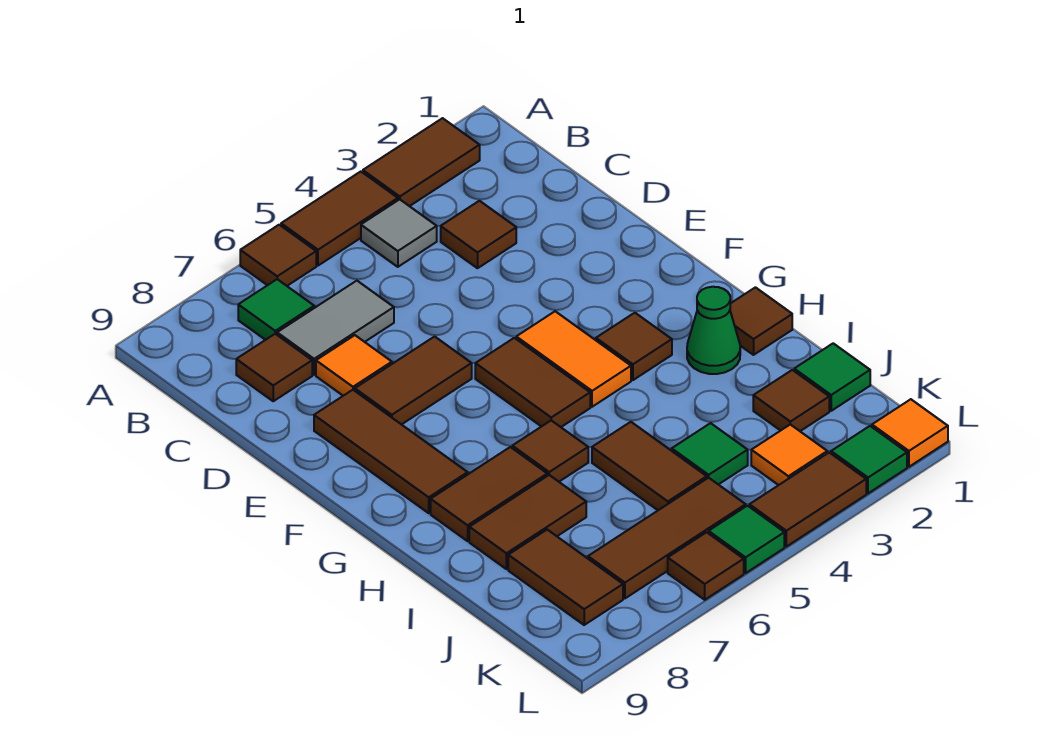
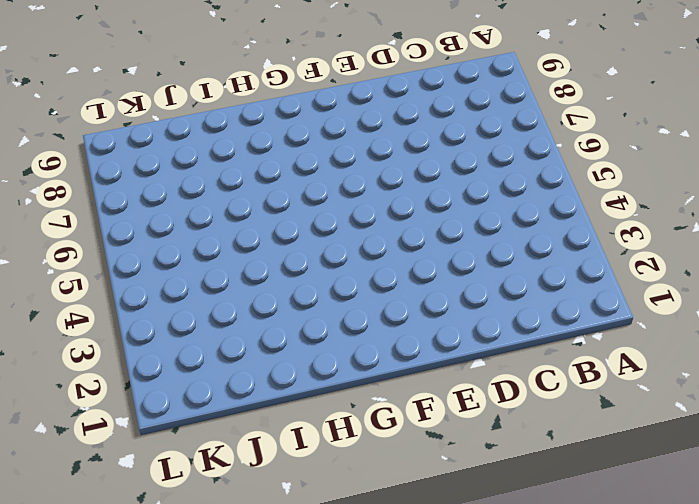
none -> brown tile A2:A3 level 1
none -> brown tile A4:A5 level 1
none -> brown tile A6 level 1
none -> grey tile B4 level 1

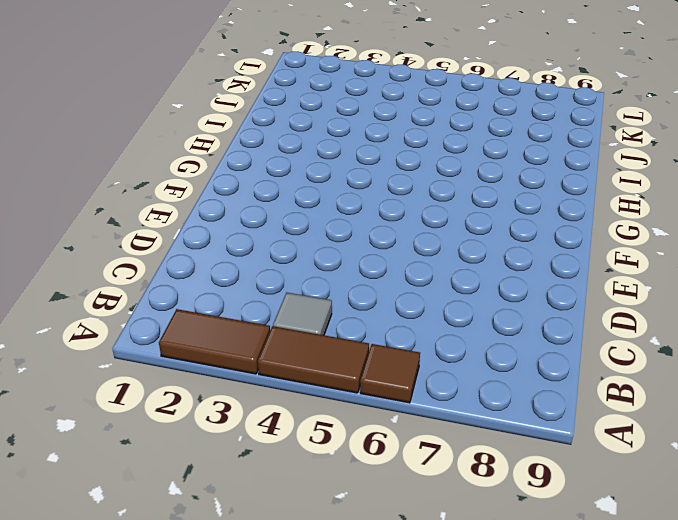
none -> green tile B7 level 1
none -> brown tile C3 level 1
none -> grey tile C6:C7 level 1
none -> brown tile C8 level 1

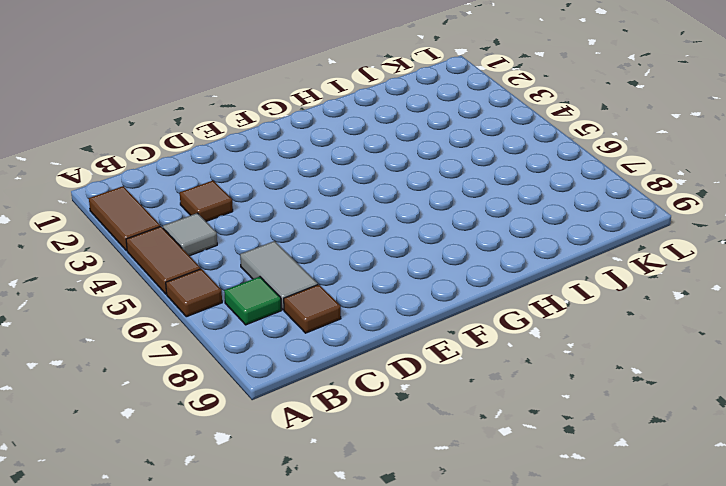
none -> orange tile D7 level 1
none -> brown tile E6:E7 level 1
none -> brown tile E8:G8 level 1
none -> orange tile F4:G4 level 1

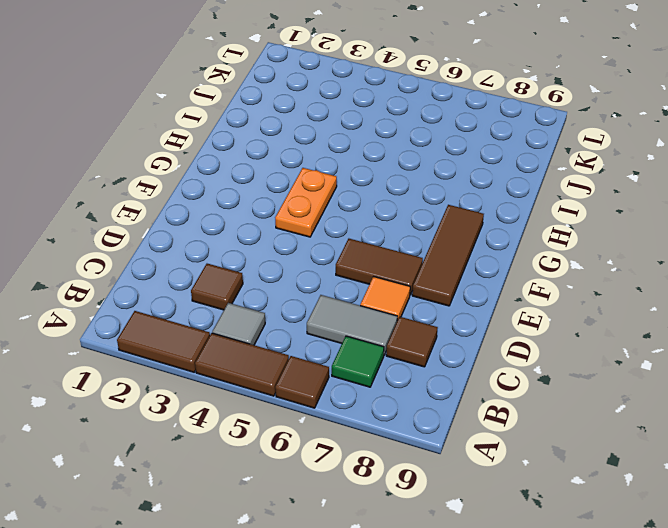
orange plate F4:G4 level 1 -> orange tile F4:G4 level 1
none -> brown tile F5:G5 level 1
none -> brown tile G3 level 1
none -> brown tile H1 level 1
none -> green cone H2 level 1

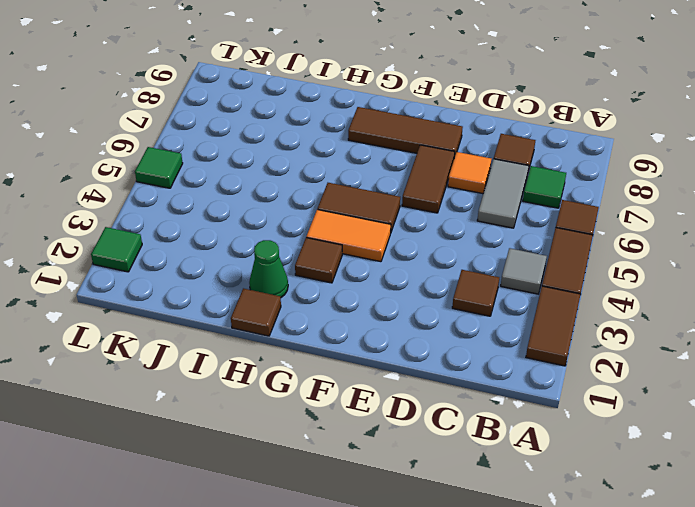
none -> brown tile H6 level 1
none -> brown tile H7:H8 level 1
none -> brown tile I5:J5 level 1
none -> brown tile I7:I8 level 1

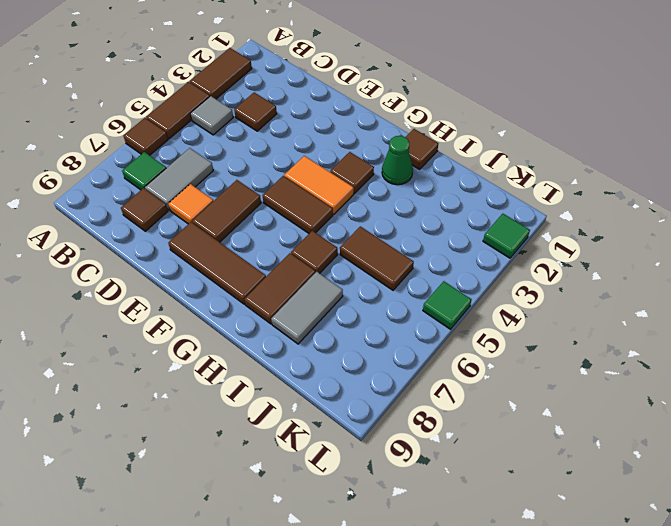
grey tile I7:I8 level 1 -> brown tile I7:I8 level 1
none -> green tile J1 level 1
none -> brown tile J2 level 1
none -> green tile J4 level 1
none -> brown tile J8:K8 level 1

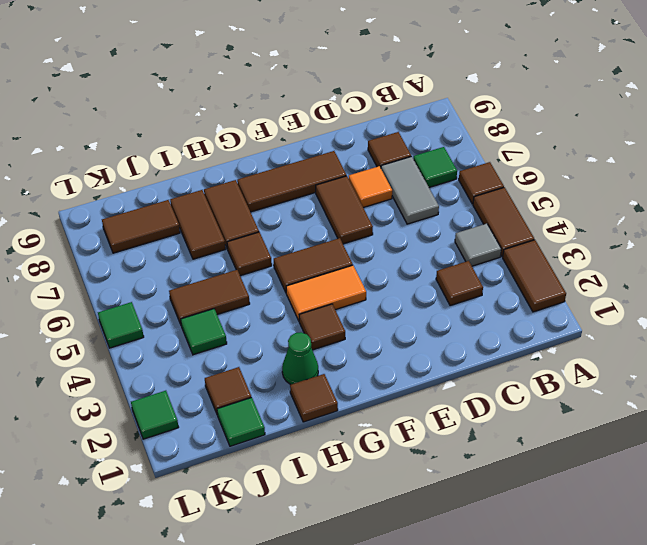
none -> orange tile K3 level 1
none -> brown tile K5:K7 level 1
none -> orange tile L1 level 1
none -> brown tile L3:L4 level 1

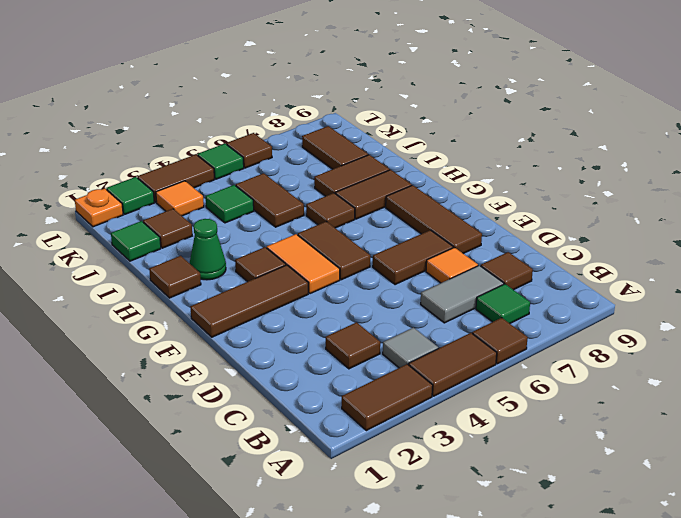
brown tile F1:F3 level 1 -> brown tile K5:K7 level 1
orange plate L1 level 1 -> orange tile L1 level 1

